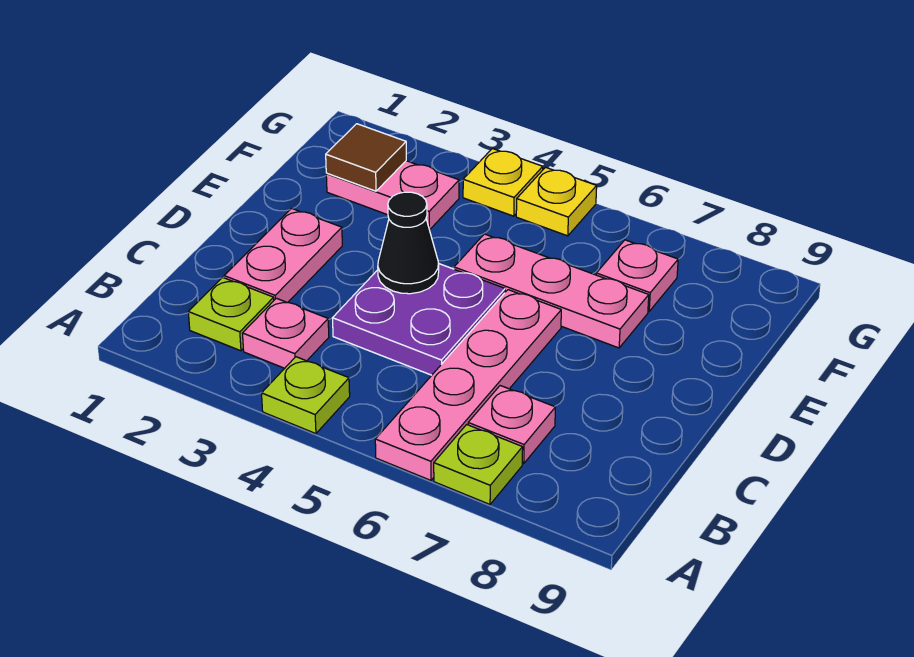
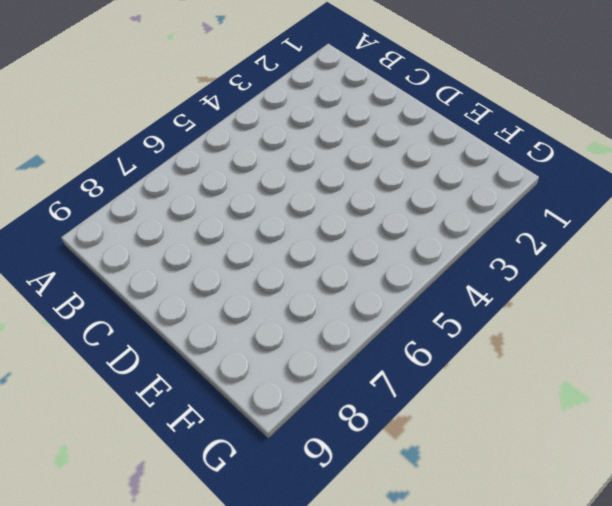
none -> lime plate A4 level 1
none -> pink plate A6:D6 level 1
none -> lime plate A7 level 1

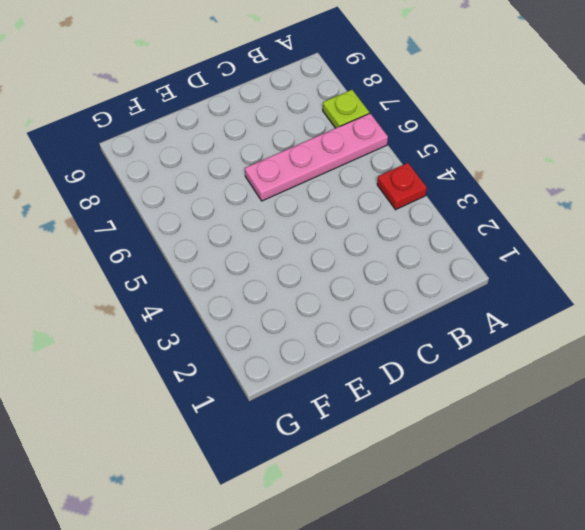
red plate A4 level 1 -> lime plate A4 level 1
none -> lime plate B2 level 1
none -> pink plate B3 level 1
none -> pink plate B7 level 1

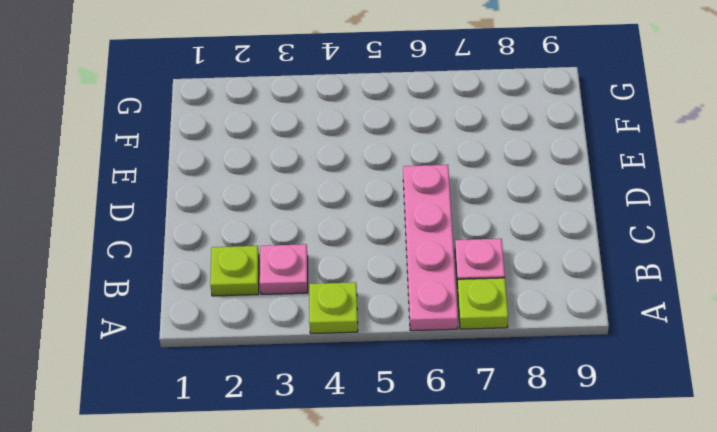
none -> pink plate C2:D2 level 1
none -> purple plate C4:D5 level 1
none -> pink plate E5:E7 level 1

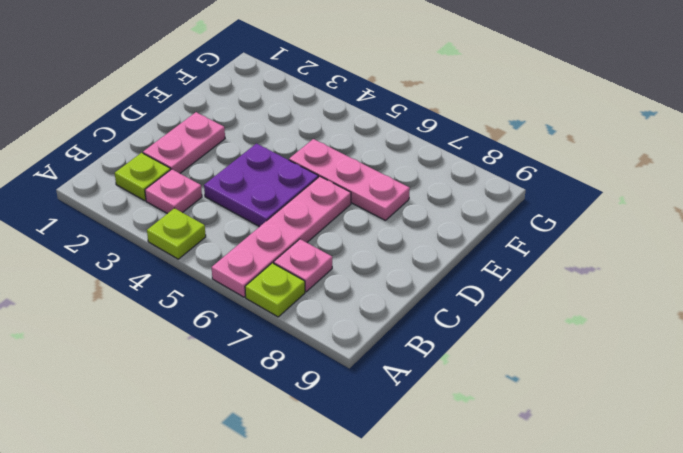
none -> pink plate F2:F3 level 1
none -> pink plate F7 level 1
none -> yellow plate G4 level 1

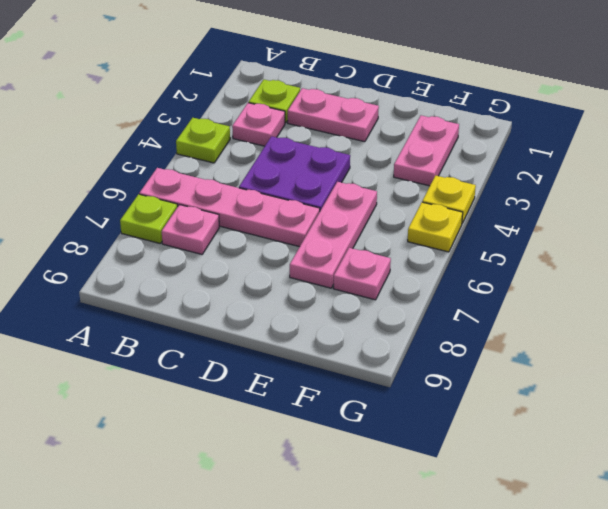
none -> black cone D4 level 2
none -> brown tile F2 level 2

